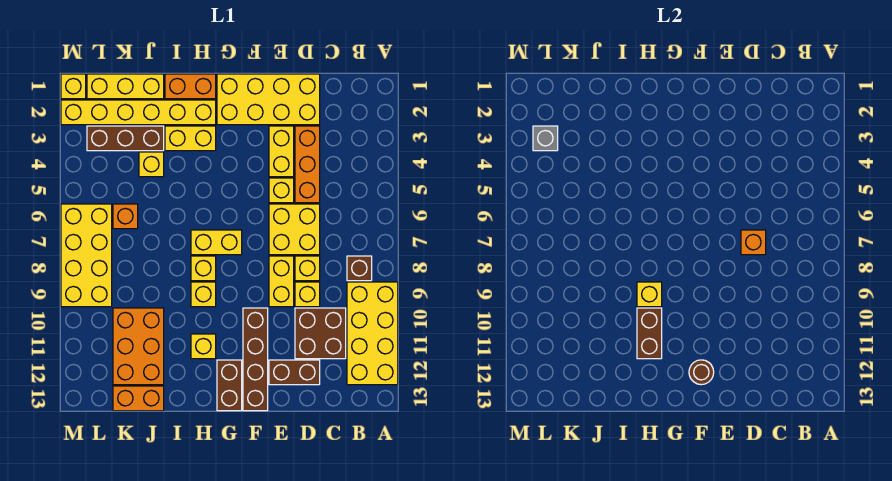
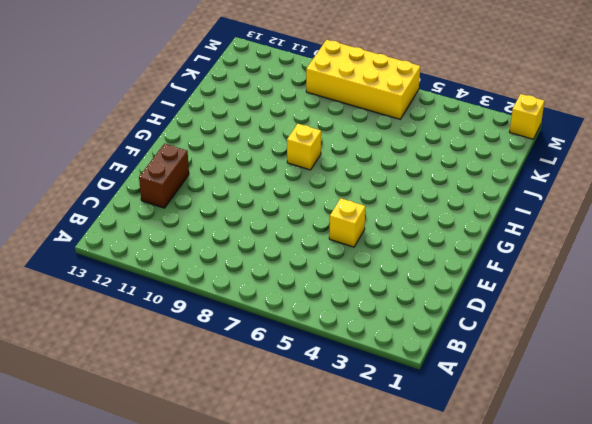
none -> yellow brick A9:B12 level 1
none -> brown brick B8 level 1
none -> brown brick C10:D11 level 1
none -> yellow brick D1:G2 level 1

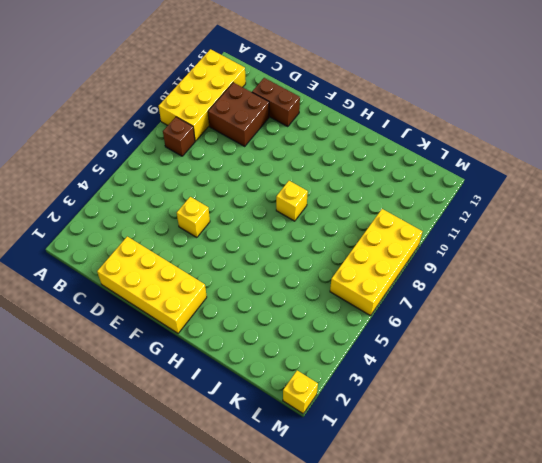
none -> orange brick D3:D5 level 1
none -> yellow brick D6:E7 level 1
none -> yellow brick D8 level 1
none -> yellow brick D9 level 1

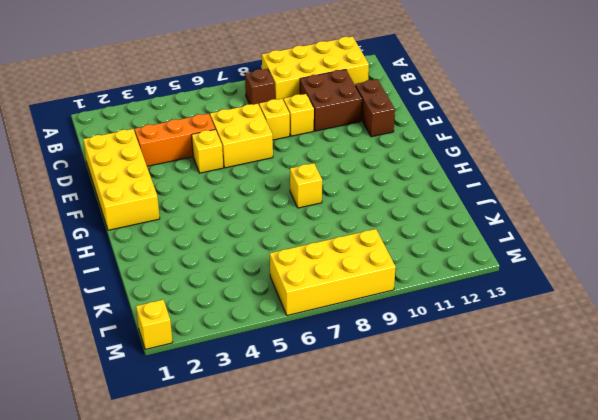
none -> yellow brick E3:E4 level 1
none -> yellow brick E8:E9 level 1
none -> brown brick F10:F13 level 1
none -> yellow brick G7:H7 level 1

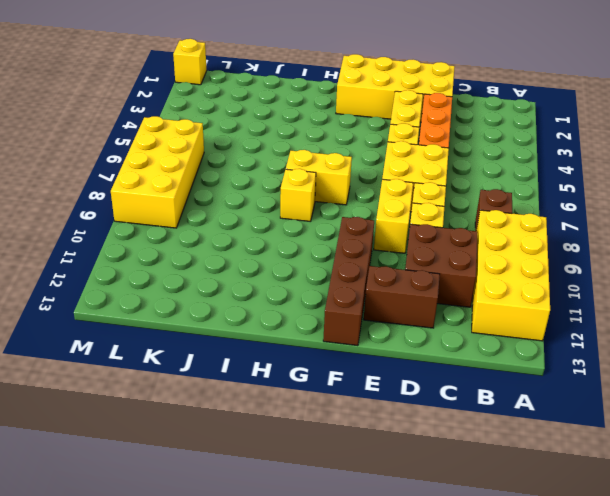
none -> brown brick G12:G13 level 1
none -> orange brick H1:I1 level 1
none -> yellow brick H2:M2 level 1
none -> yellow brick H3:I3 level 1

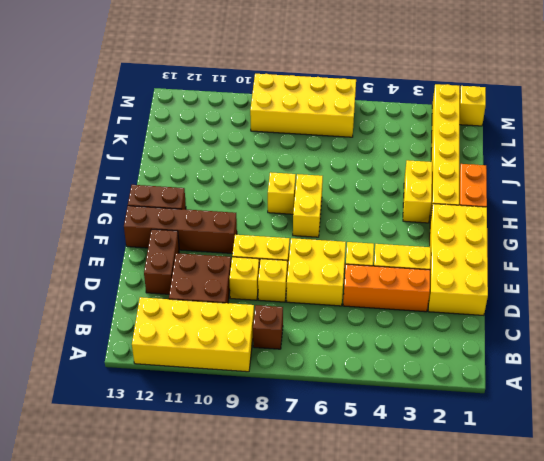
none -> yellow brick H9 level 1
none -> yellow brick H11 level 1
none -> yellow brick J1:L1 level 1
none -> brown brick J3:L3 level 1

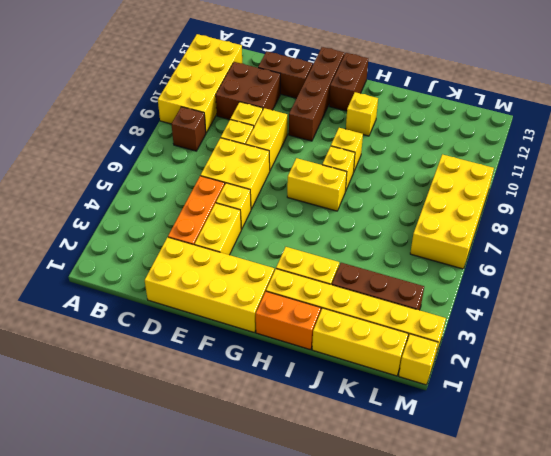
none -> yellow brick J4 level 1
none -> orange brick J10:K12 level 1
none -> orange brick J13:K13 level 1
none -> orange brick K6 level 1

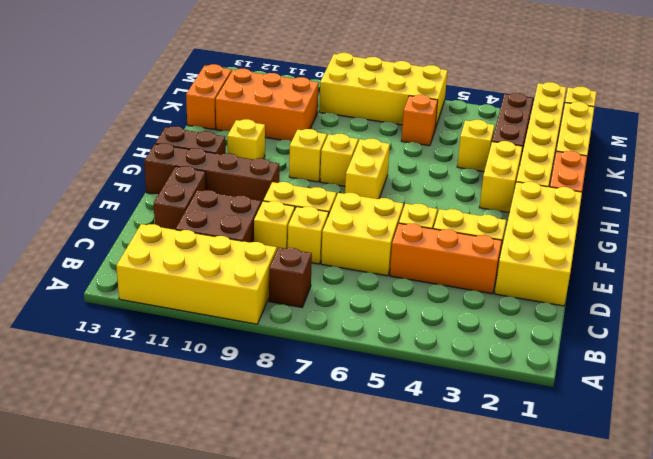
none -> orange brick D7 level 2
none -> brown round brick F12 level 2
none -> yellow brick H9 level 2
none -> brown brick H10:H11 level 2

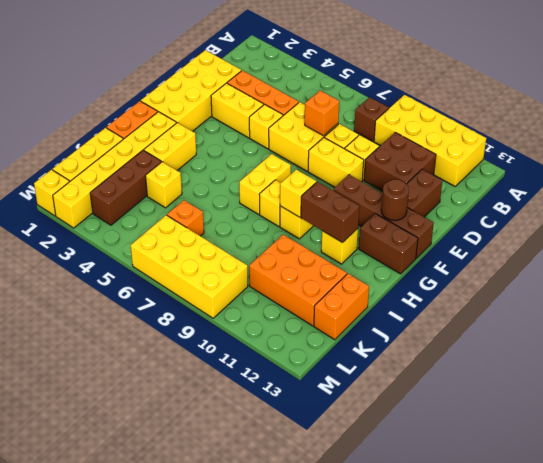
none -> grey brick L3 level 2

